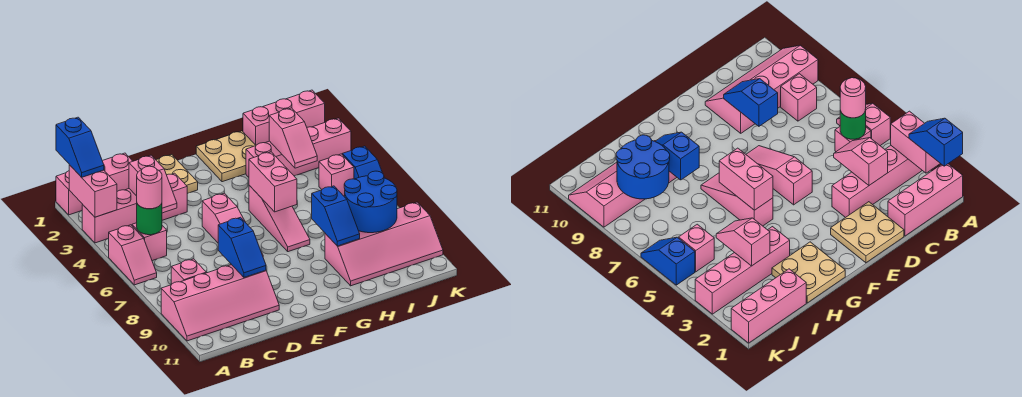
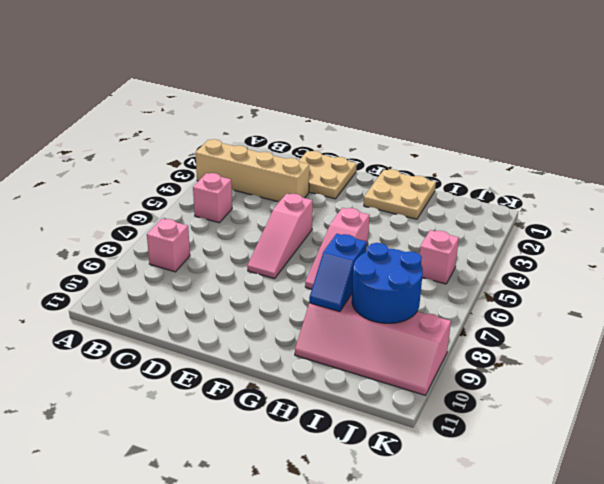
tan brick A3:D3 level 1 -> pink brick A3:D3 level 1
none -> pink brick A1:C1 level 1
none -> pink slope A5:A6 level 1 top 5
none -> pink slope A9:D10 level 1 top 9

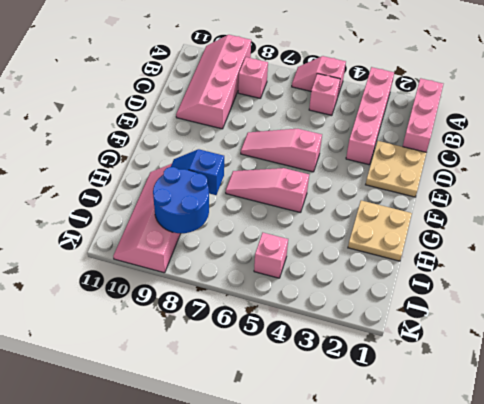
none -> pink brick H3:K3 level 1
none -> pink brick I1:K1 level 1
none -> blue slope K5:K6 level 1 top 5

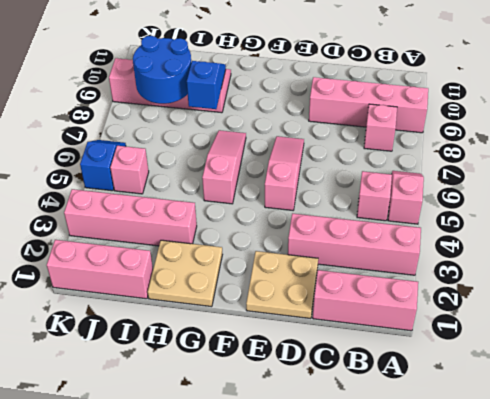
none -> pink brick A2:A3 level 2
none -> green round brick B5 level 2
none -> pink slope C3:C4 level 2 top 3

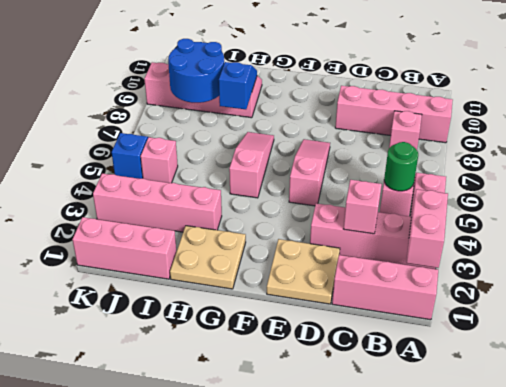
none -> blue slope D8:D9 level 2 top 8
none -> pink brick G5:G6 level 2
none -> pink slope I3:I4 level 2 top 3

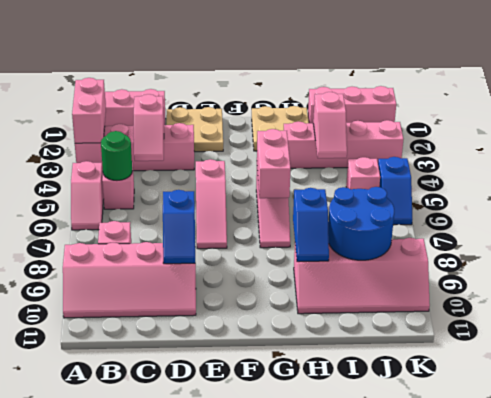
none -> blue slope A1:A2 level 3 top 1
none -> pink round brick B5 level 3

